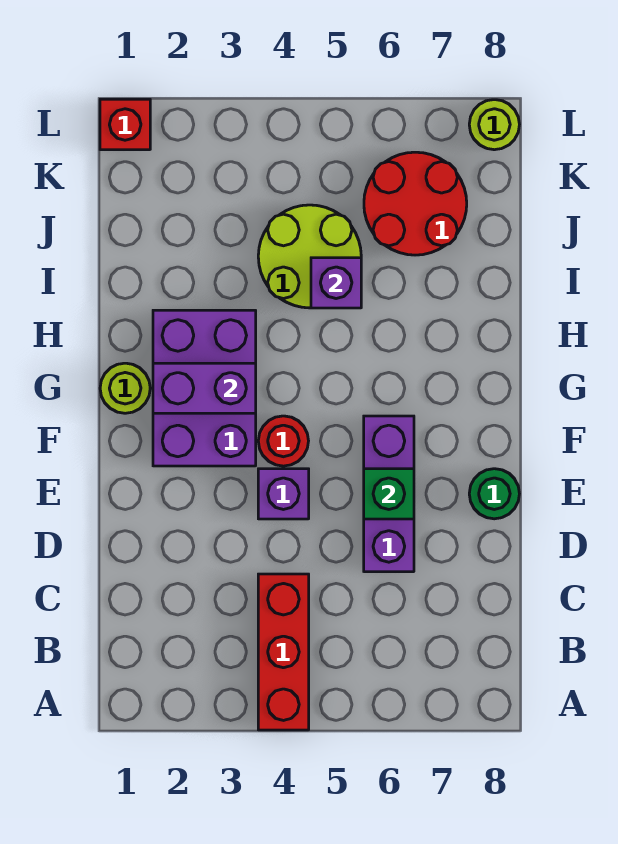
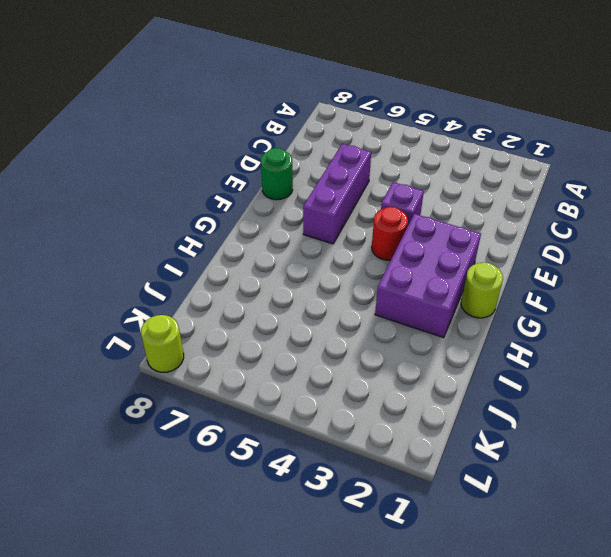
none -> red brick A4:C4 level 1
none -> lime round brick I4:J5 level 1
none -> red round brick J6:K7 level 1

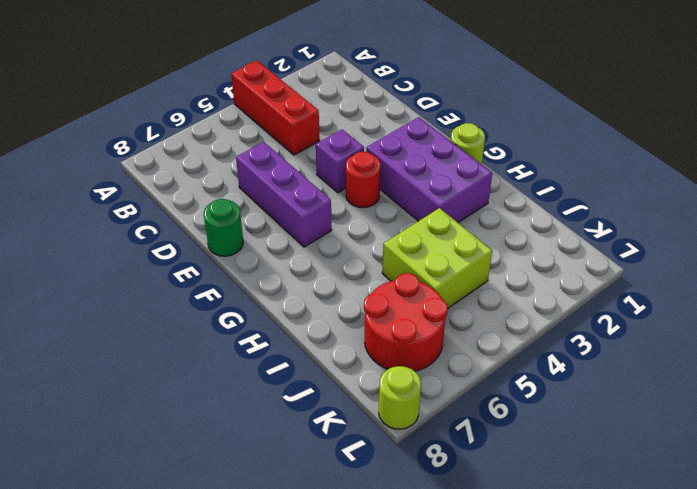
lime brick I4:J5 level 1 -> lime round brick I4:J5 level 1
none -> red brick L1 level 1
none -> green brick E6 level 2
none -> purple brick G2:G3 level 2

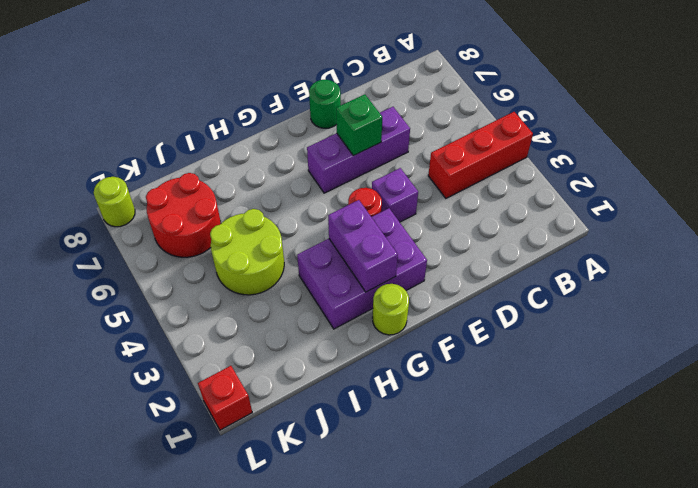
none -> purple brick I5 level 2

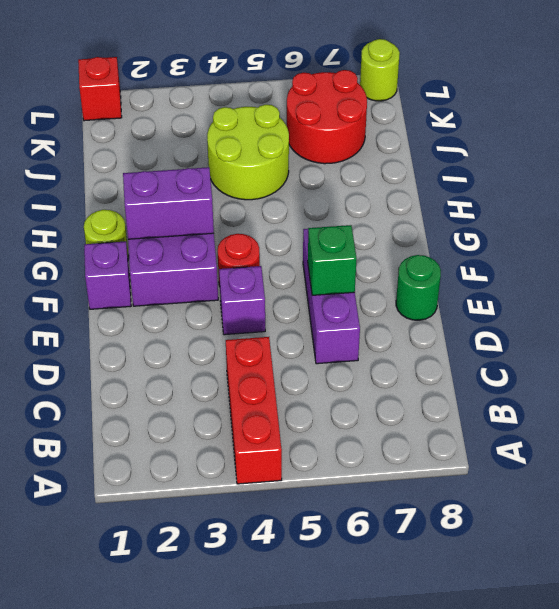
purple brick F1 level 1 -> purple brick I5 level 2

